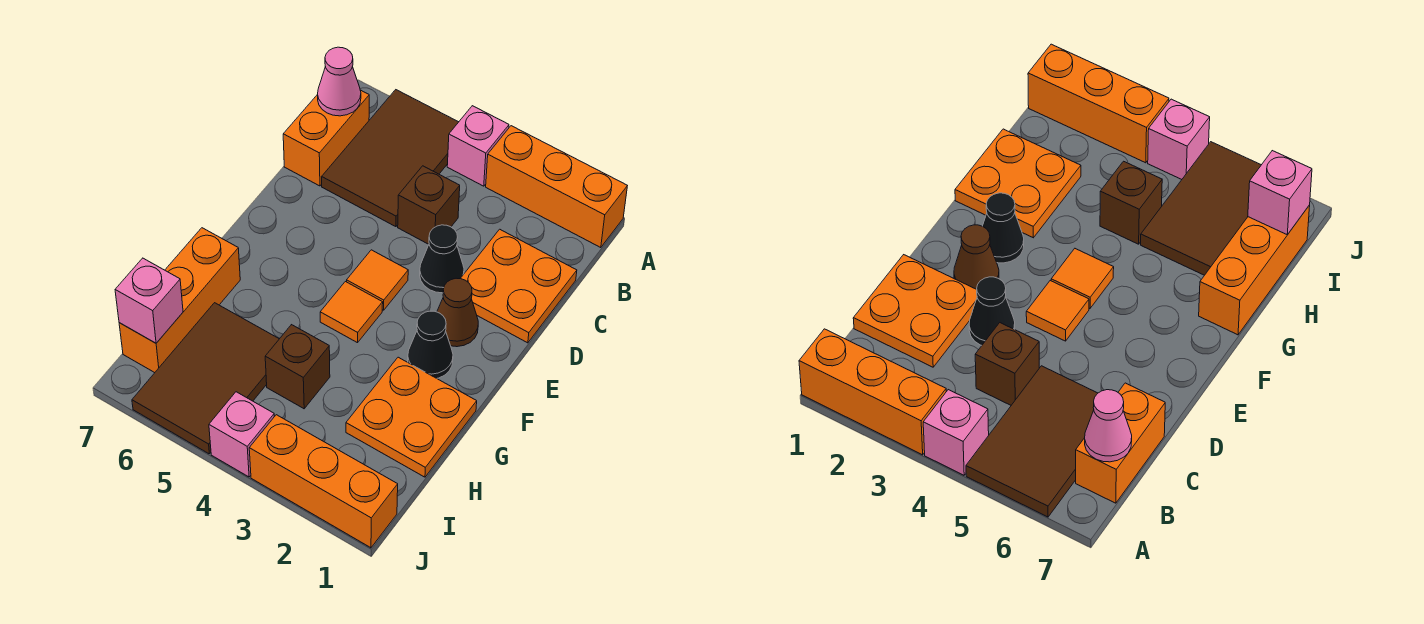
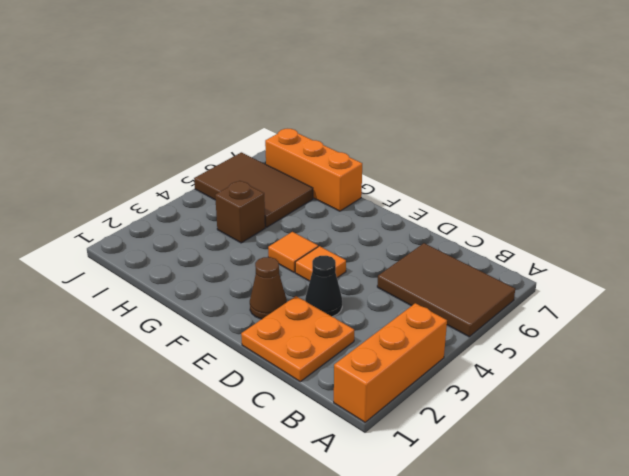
none -> pink brick A4 level 1
none -> orange brick B7:C7 level 1
none -> brown brick C4 level 1

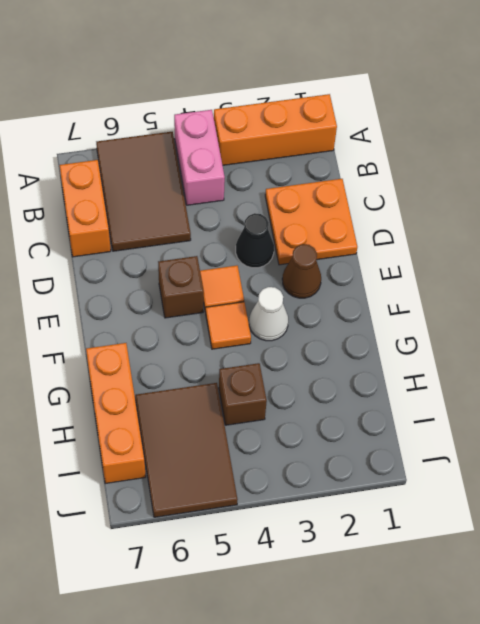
pink brick A4:B4 level 1 -> pink brick A4 level 1
brown brick E5 level 1 -> brown brick C4 level 1
white cone F3 level 1 -> none
none -> black cone F2 level 1
none -> orange plate G1:H2 level 1
none -> orange brick J1:J3 level 1

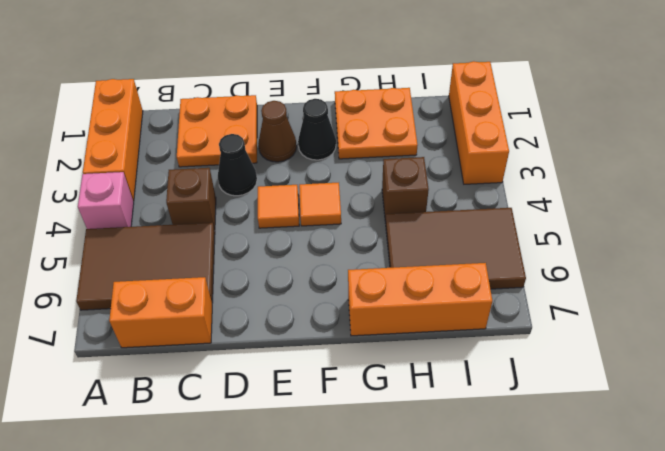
none -> pink brick J4 level 1
none -> pink cone B7 level 2
none -> pink brick I7 level 2

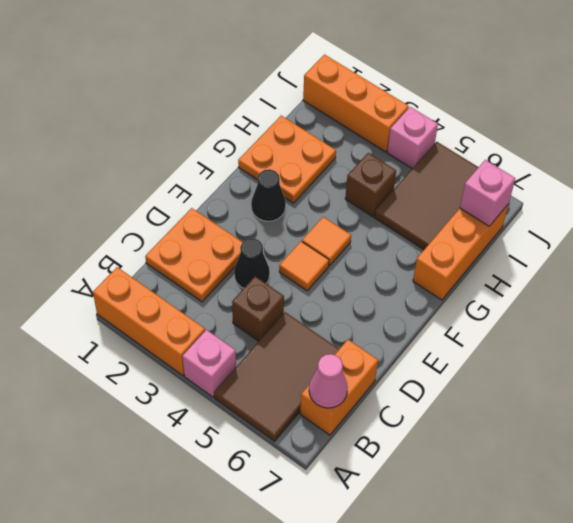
none -> brown cone E2 level 1

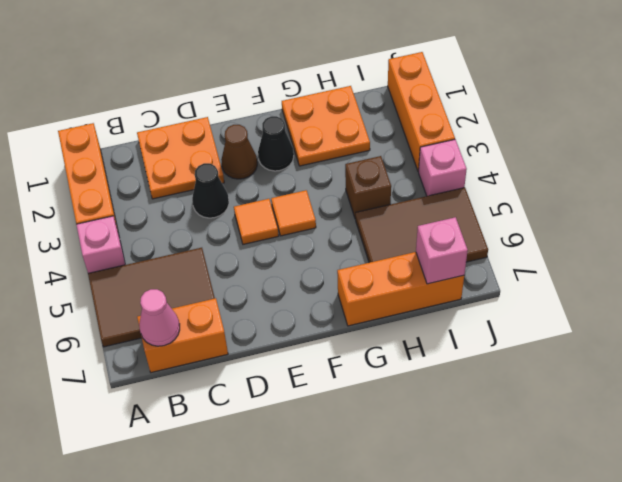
none -> brown brick C4 level 1

